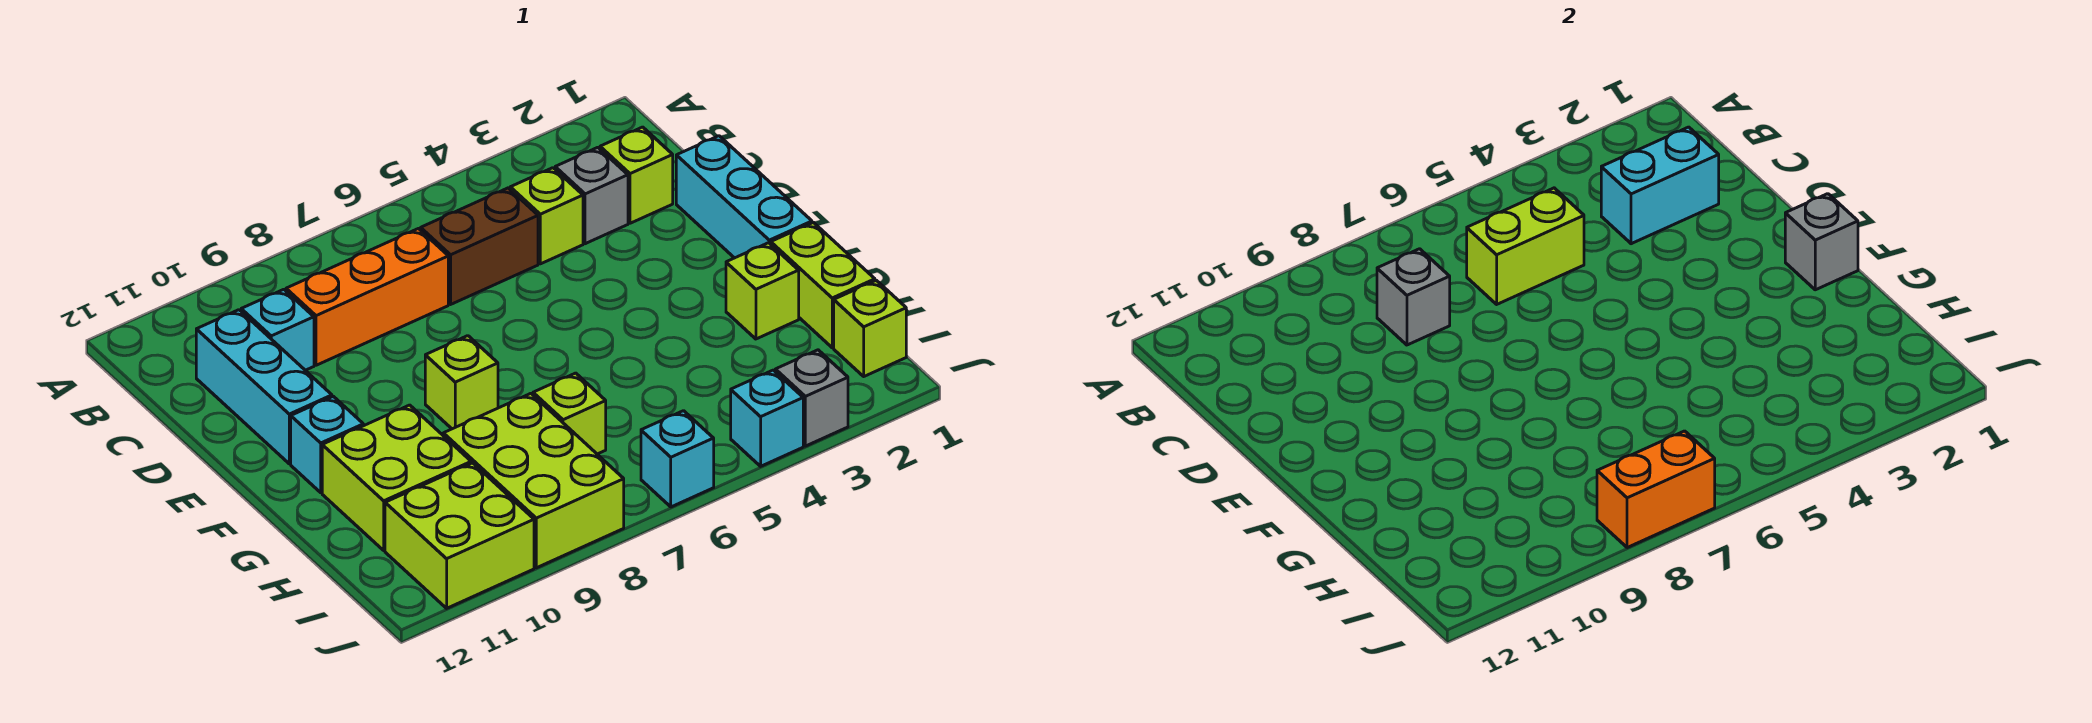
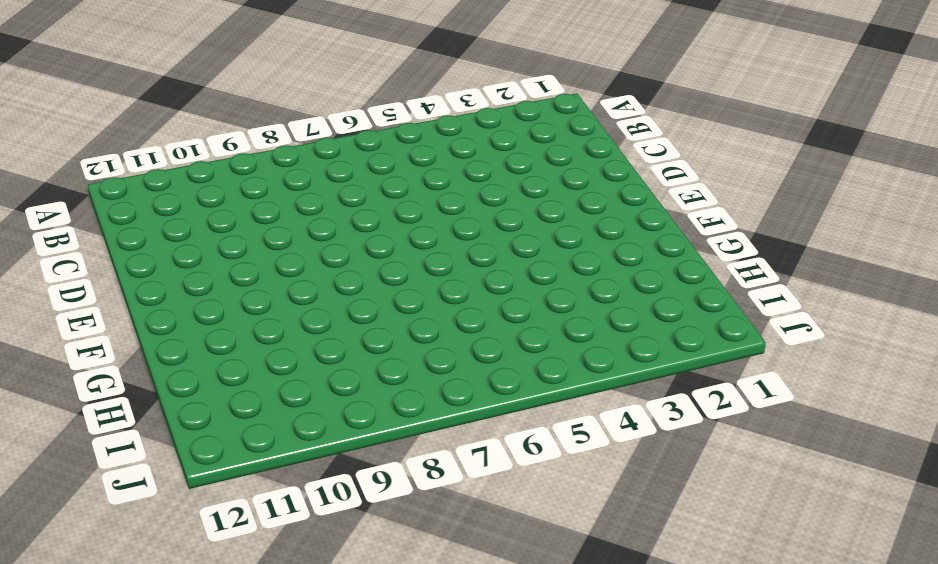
none -> lime brick C2 level 1
none -> grey brick C3 level 1
none -> lime brick C4 level 1

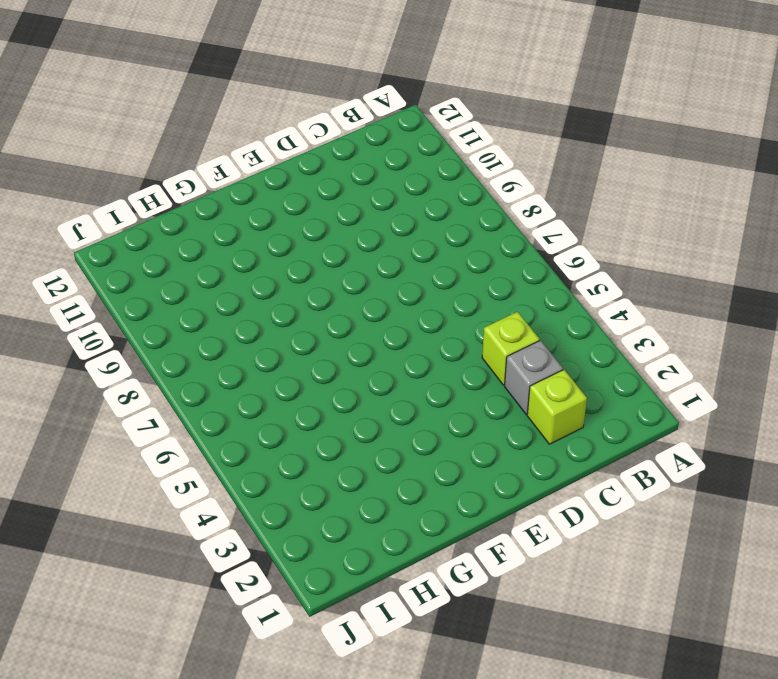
none -> brown brick C5:C6 level 1
none -> orange brick C7:C9 level 1
none -> cyan brick C10 level 1

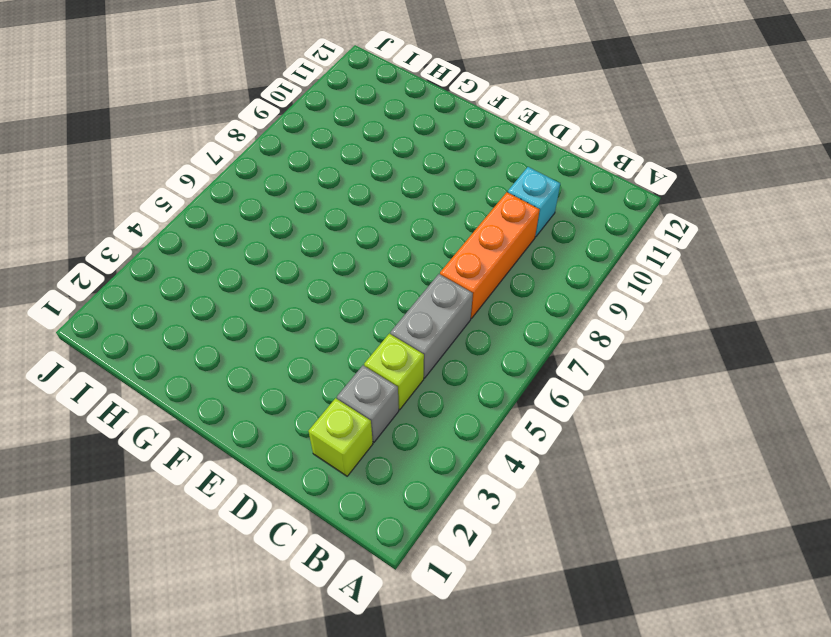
grey brick C5:C6 level 1 -> brown brick C5:C6 level 1
none -> cyan brick C11:E11 level 1
none -> cyan brick D1:F1 level 1
none -> lime brick F8 level 1

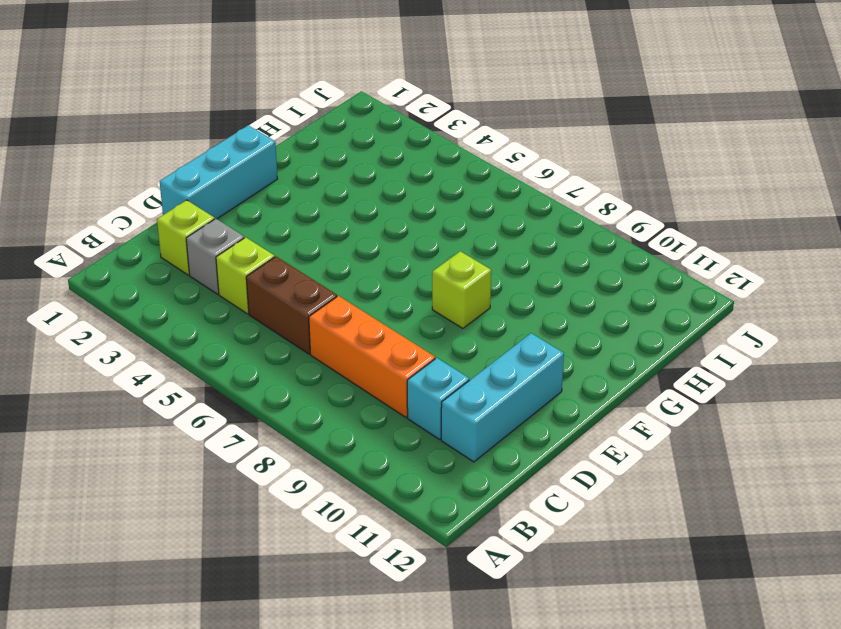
none -> cyan brick F11 level 1
none -> lime brick G1:H1 level 1
none -> lime brick G2 level 1

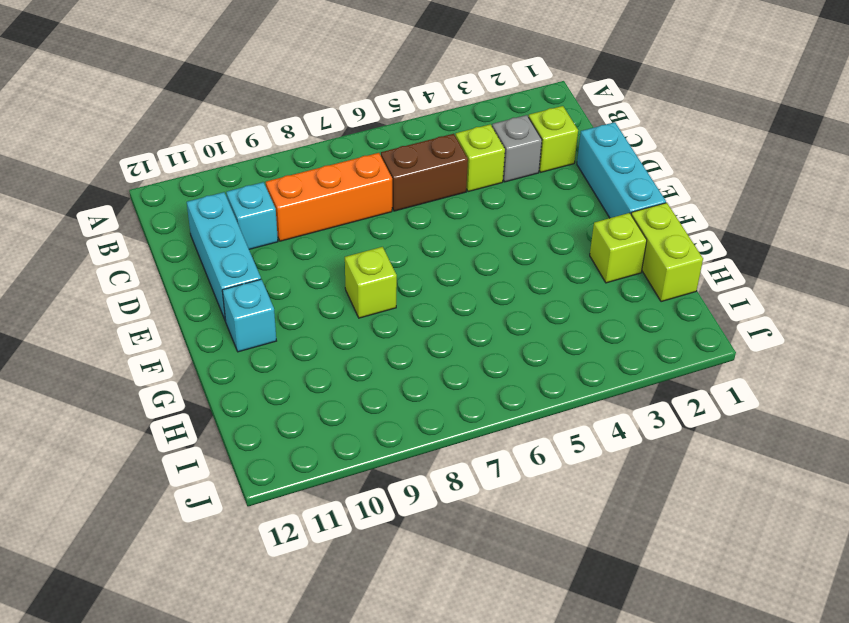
none -> lime brick G10:H11 level 1
none -> lime brick H7 level 1
none -> lime brick H8:J9 level 1

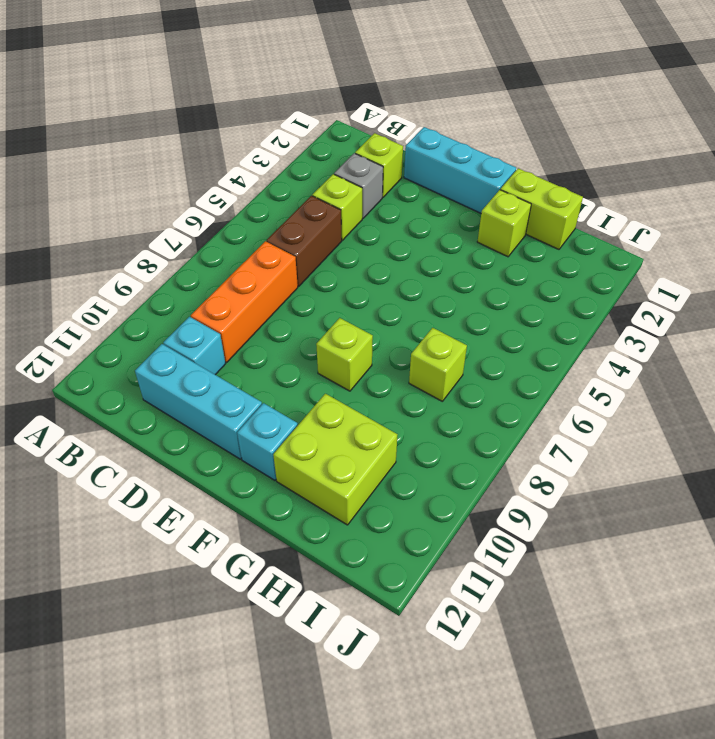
none -> lime brick H8:J9 level 1
none -> lime brick I1 level 1
none -> lime brick I10:J11 level 1

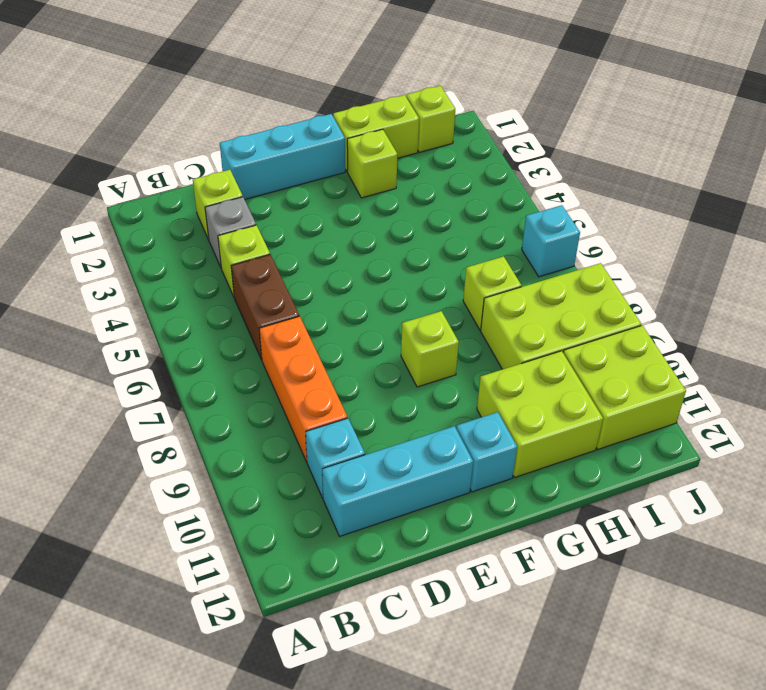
none -> grey brick J3 level 1
none -> cyan brick J4 level 1
none -> cyan brick C2:C3 level 2

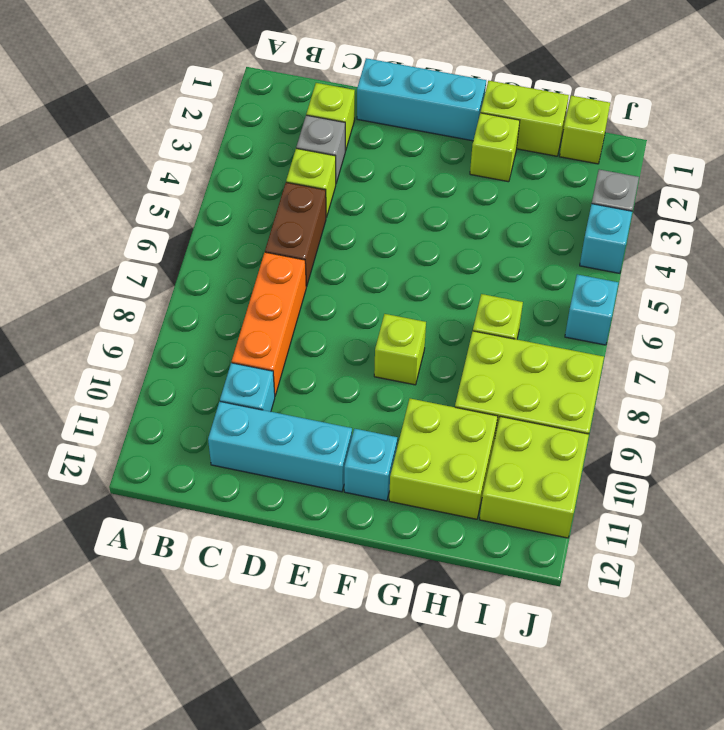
none -> cyan brick C2:C3 level 2
none -> lime brick C5:C6 level 2
none -> grey brick C8 level 2

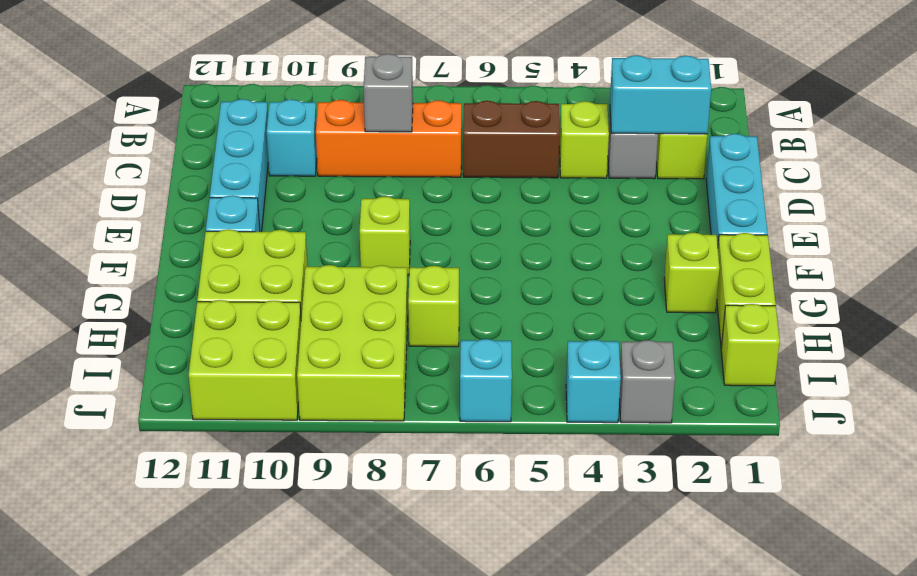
none -> lime brick C5:C6 level 2
none -> grey brick F1 level 2
none -> orange brick J7:J8 level 2

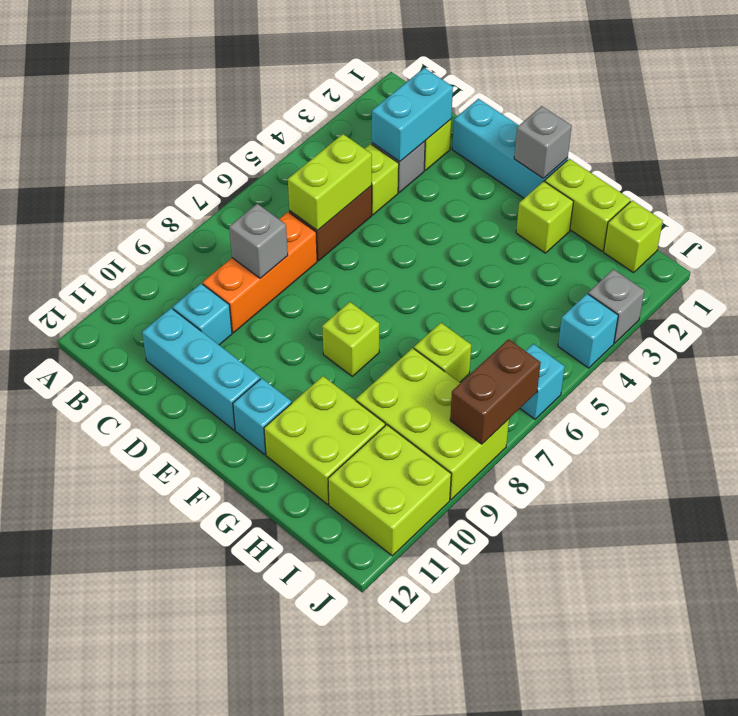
brown brick J7:J8 level 2 -> orange brick J7:J8 level 2

